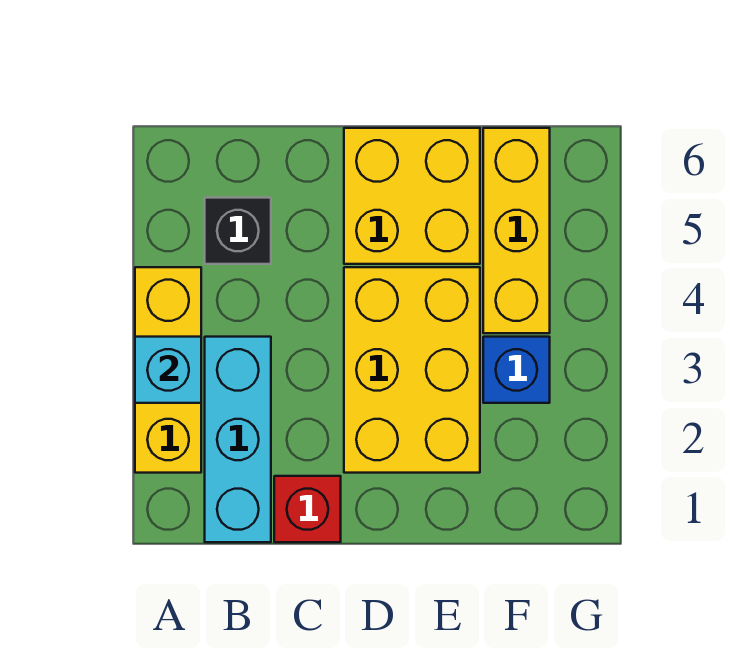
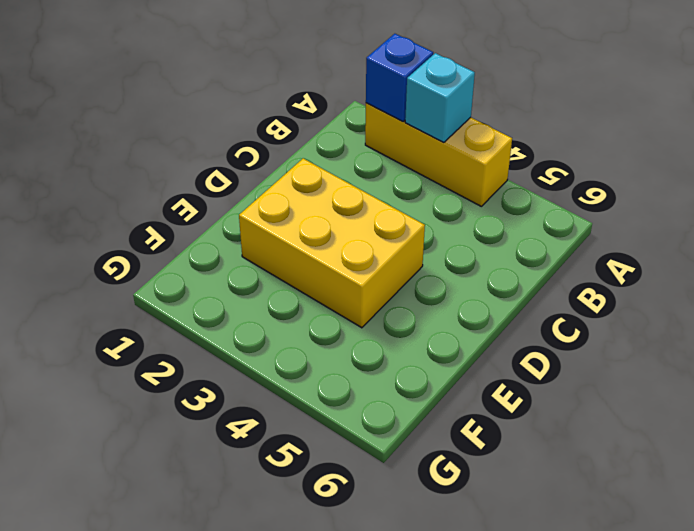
blue brick A2 level 2 -> blue brick F3 level 1
none -> cyan brick B1:B3 level 1
none -> black brick B5 level 1

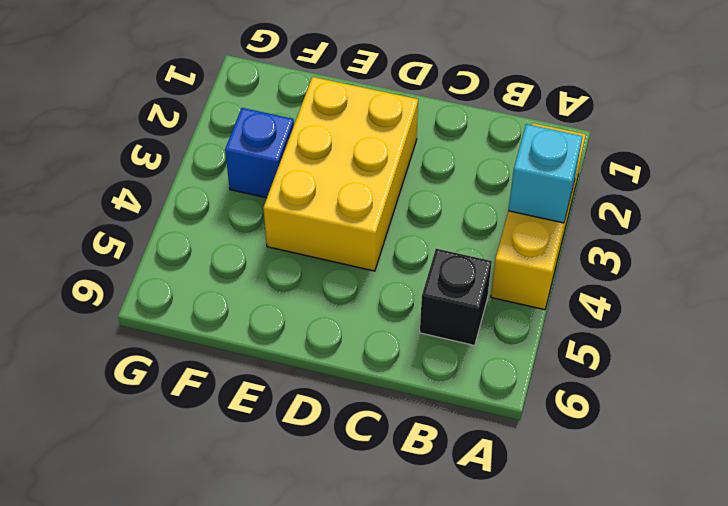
none -> cyan brick B1:B3 level 1
none -> red brick C1 level 1

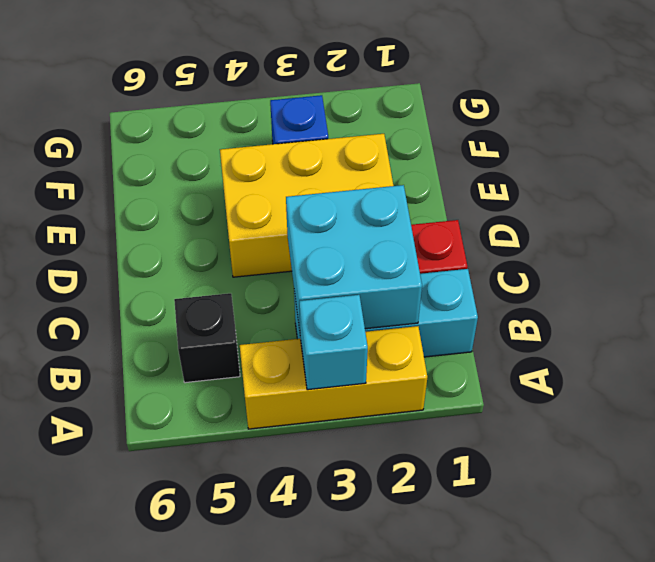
cyan brick B2:C3 level 2 -> none
none -> yellow brick D5:E6 level 1
none -> yellow brick F4:F6 level 1

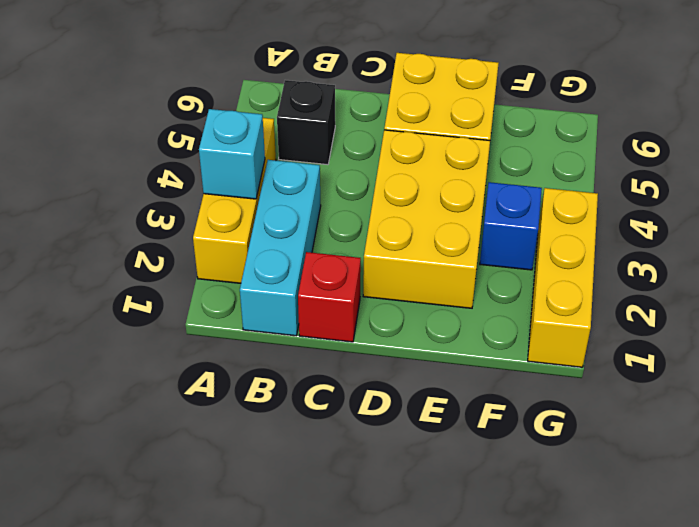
yellow brick G1:G3 level 1 -> yellow brick F4:F6 level 1

